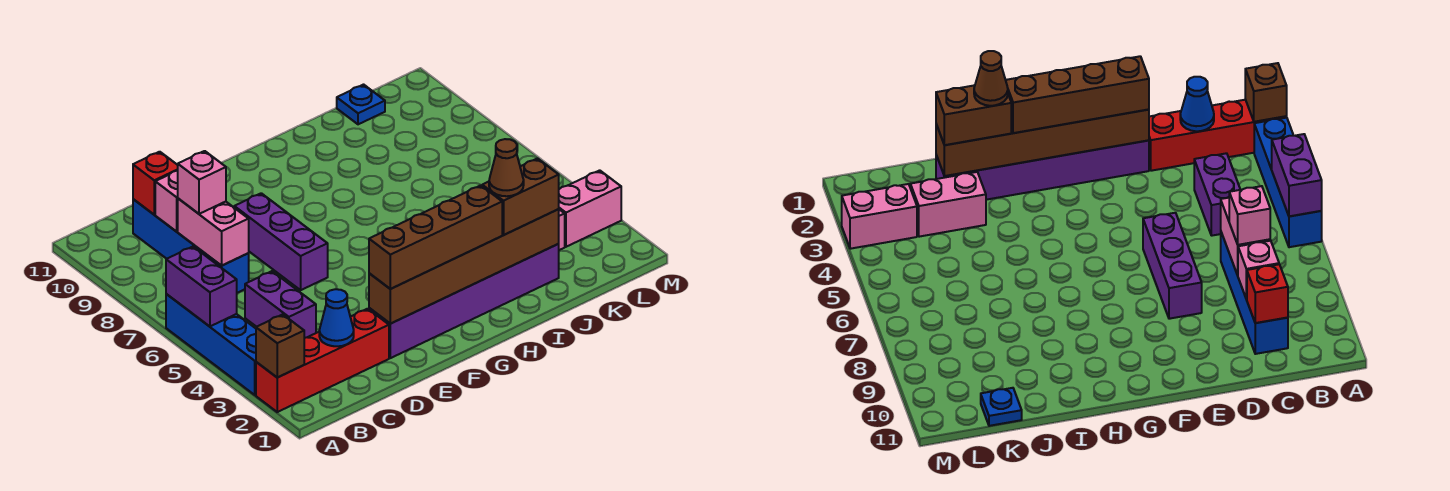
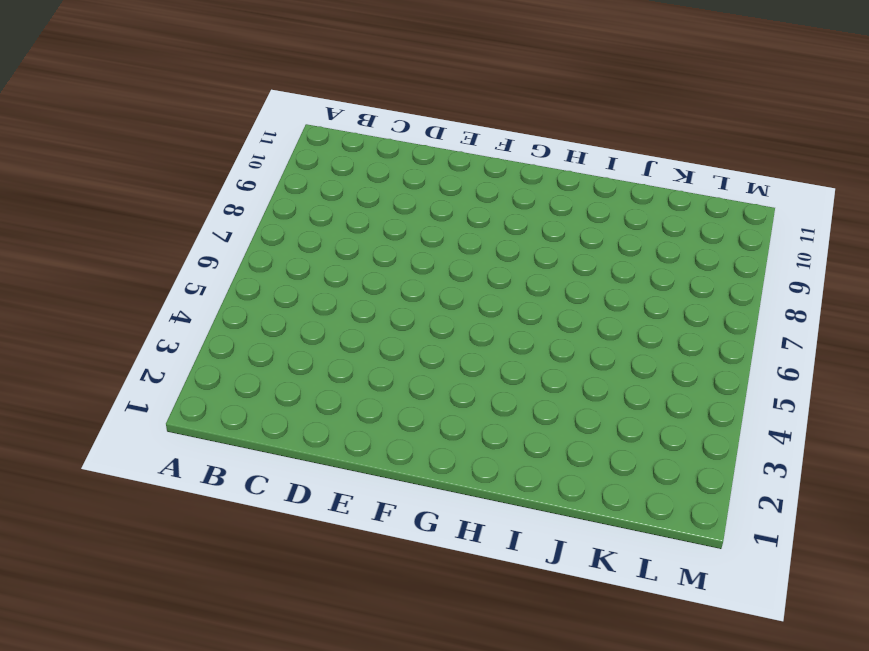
none -> red brick A2:D2 level 1
none -> blue brick A3:A6 level 1
none -> purple brick C4:C5 level 1

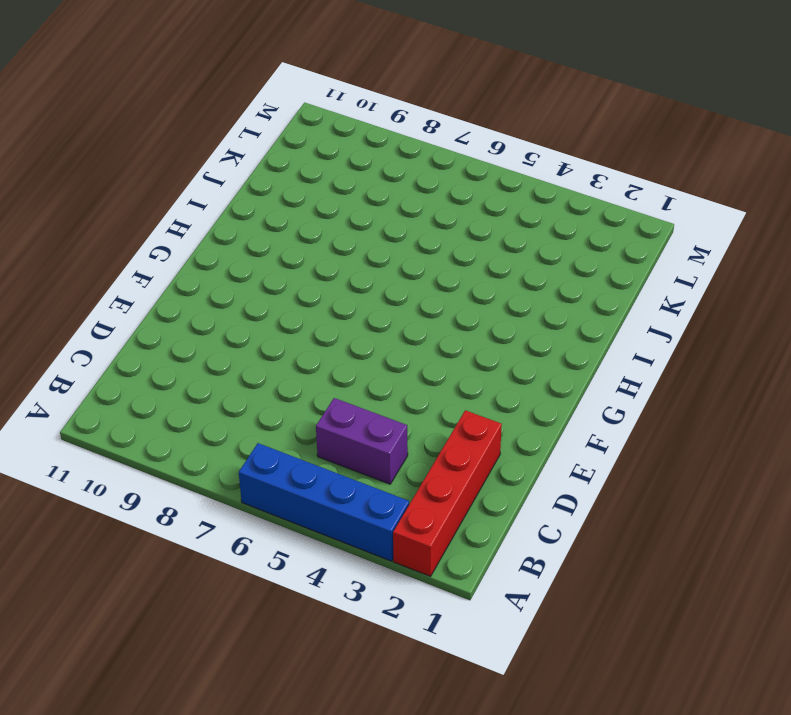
none -> blue brick C7:C10 level 1
none -> purple brick E2:J2 level 1
none -> purple brick E6:E8 level 1

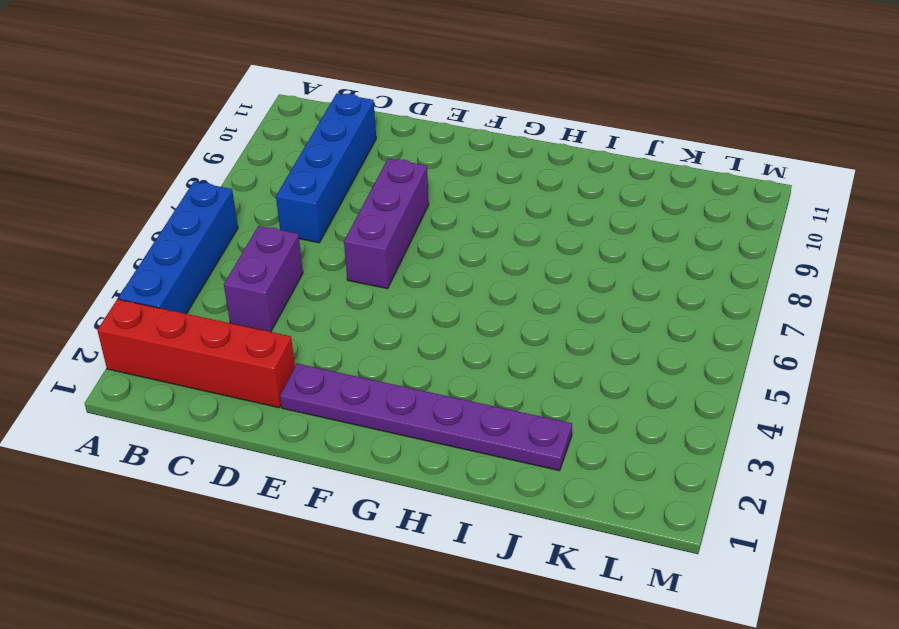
purple plate E2:J2 level 1 -> purple brick E2:J2 level 1
none -> pink brick J3:K3 level 1
none -> blue plate K11 level 1
none -> pink brick L3:M3 level 1

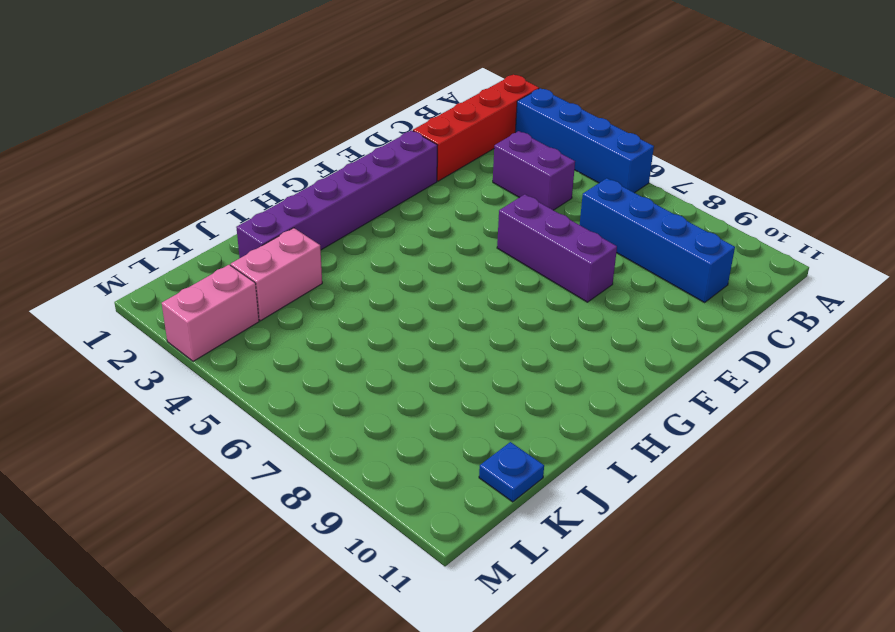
none -> brown brick A2 level 2
none -> purple brick A5:A6 level 2
none -> blue cone C2 level 2

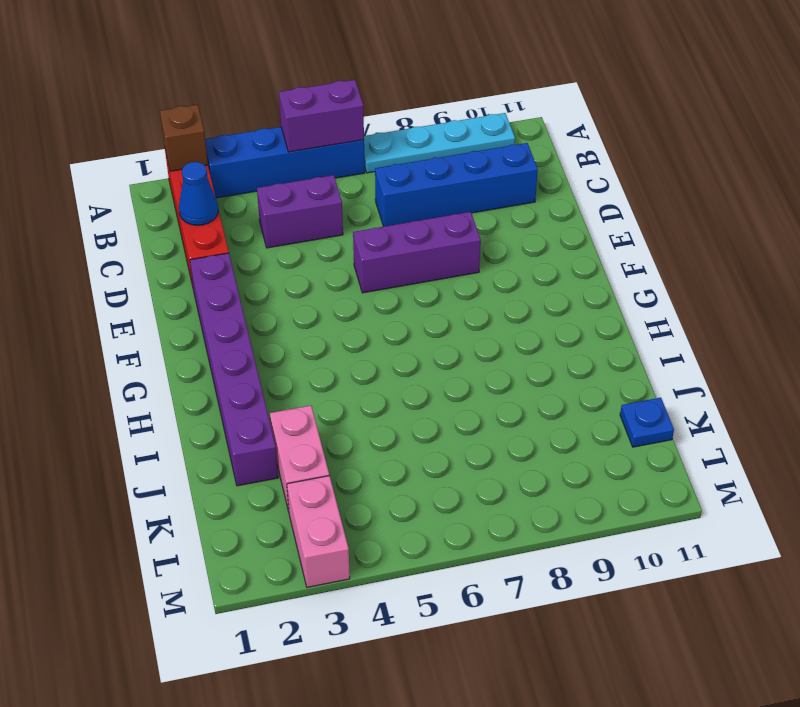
cyan plate A7:A10 level 1 -> none
none -> pink brick C7:C8 level 2
none -> pink brick C9 level 2
none -> red brick C10 level 2

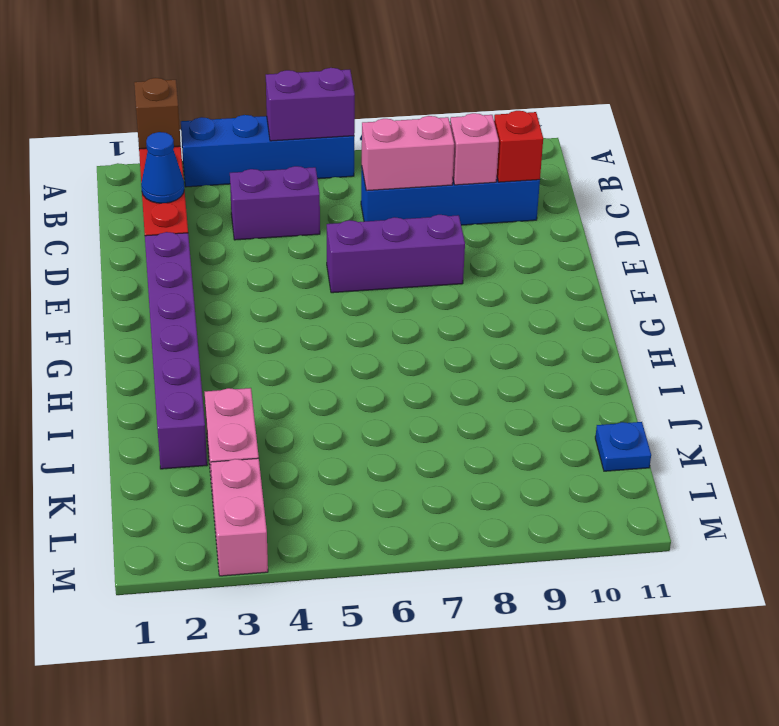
none -> brown brick E2:J2 level 2
none -> pink brick C8 level 3
none -> brown brick E2:H2 level 3

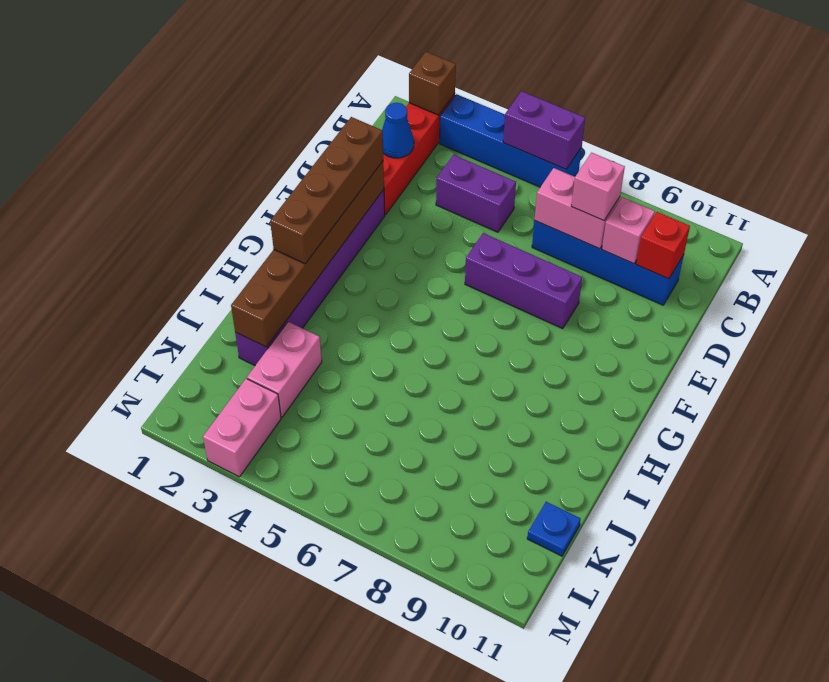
none -> brown brick I2:J2 level 3
none -> brown cone I2 level 4

